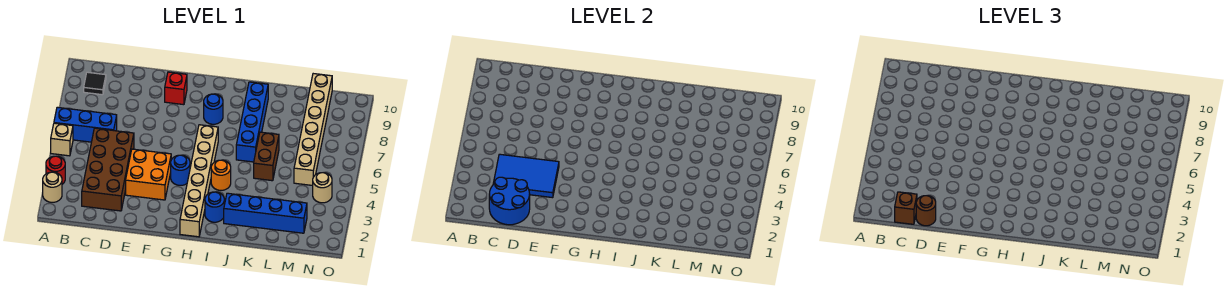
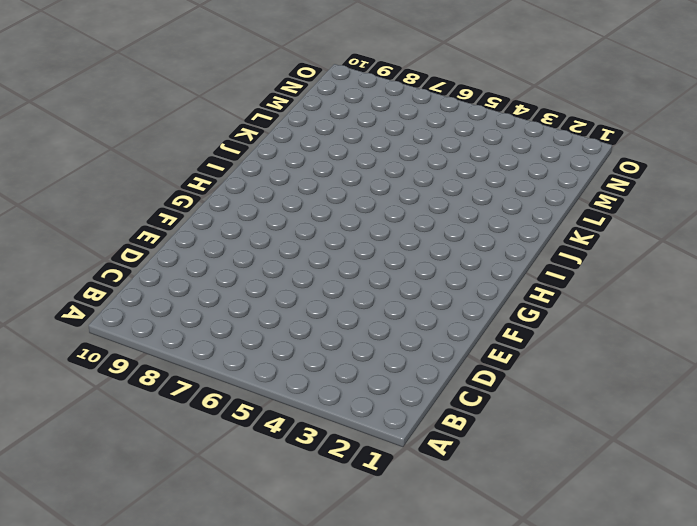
none -> tan round brick A2 level 1
none -> red round brick A3 level 1
none -> tan brick A5 level 1

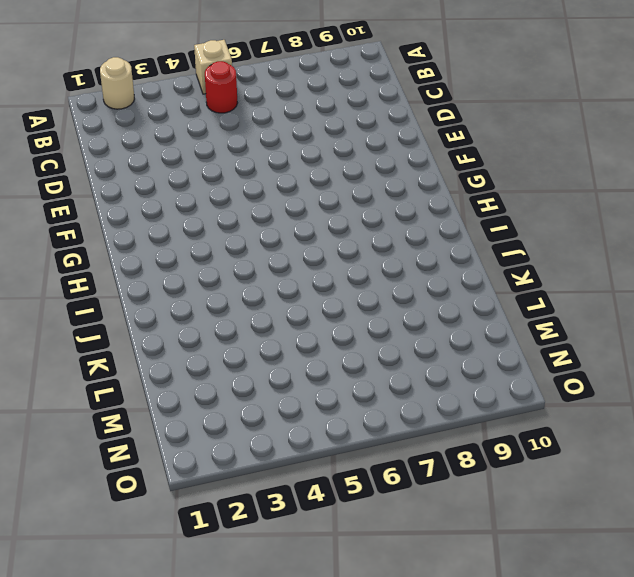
red round brick B5 level 1 -> red round brick A3 level 1
none -> blue brick A6:C6 level 1
none -> black tile B9 level 1
none -> brown brick C2:D5 level 1

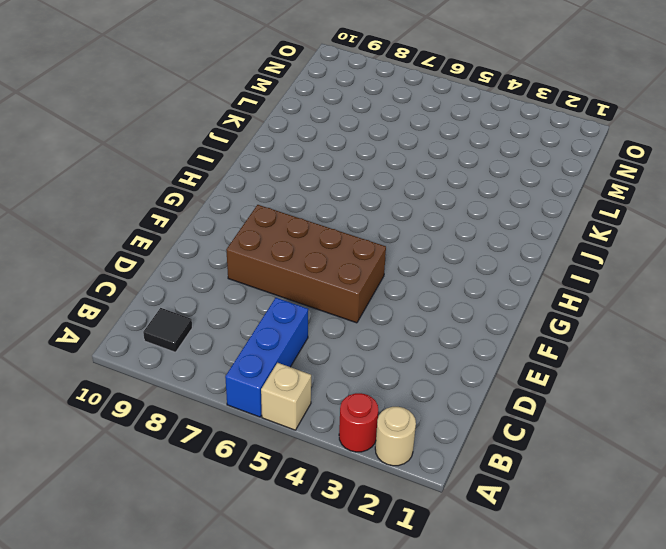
brown brick E5:F8 level 1 -> brown brick C2:D5 level 1
none -> orange brick E3:F4 level 1
none -> red brick F9 level 1
none -> blue round brick G4 level 1

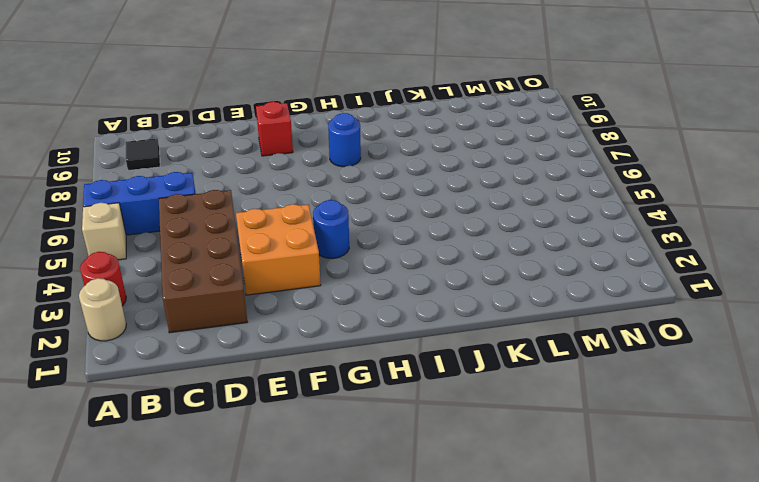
none -> tan brick H1:H6 level 1
none -> blue round brick I2 level 1
none -> orange round brick I4 level 1

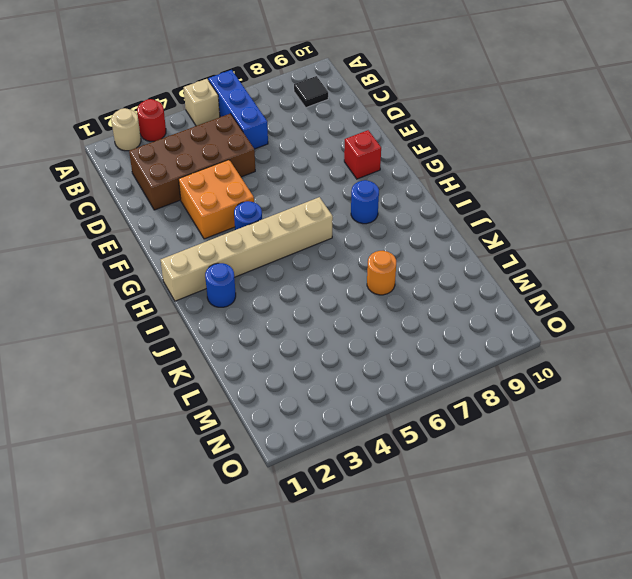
orange round brick K7 level 1 -> orange round brick I4 level 1
none -> blue brick J2:M2 level 1
none -> blue brick J6:J9 level 1
none -> brown brick K5:K6 level 1

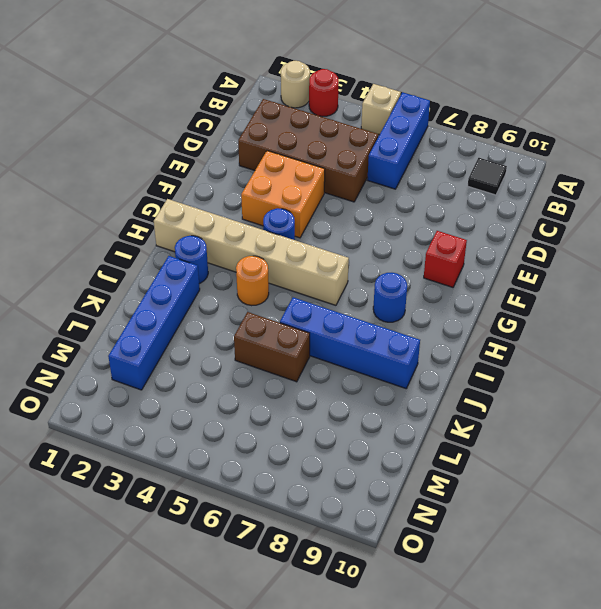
none -> tan brick M5:M10 level 1
none -> tan round brick N4 level 1
none -> blue round brick C1:D2 level 2

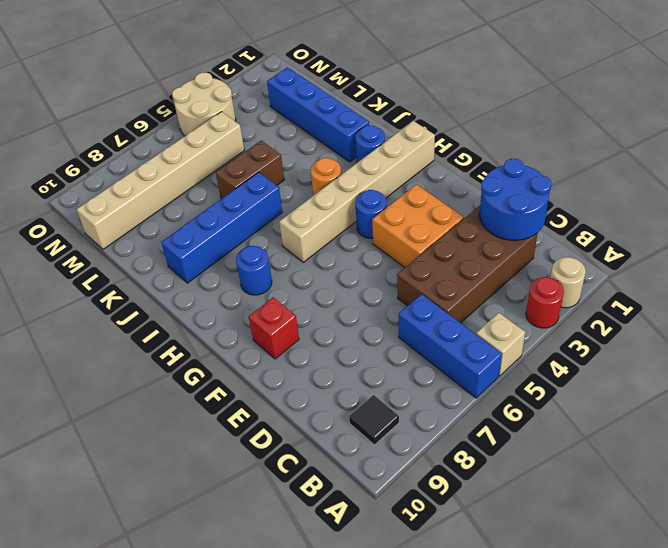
tan round brick N4:O5 level 1 -> tan round brick N4 level 1
none -> blue tile C3:E4 level 2
none -> brown brick C1 level 3
none -> brown round brick D1 level 3

